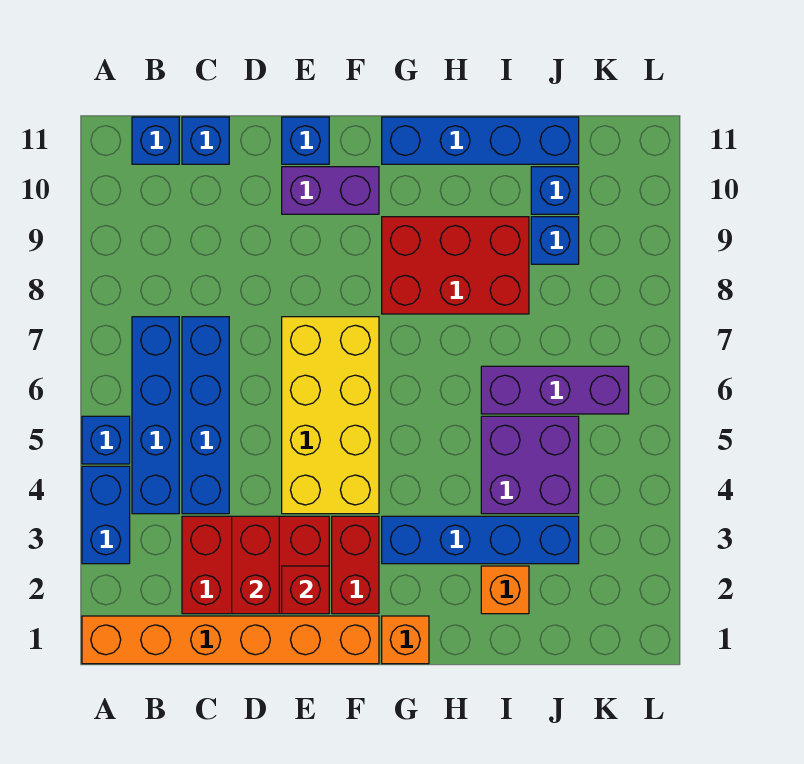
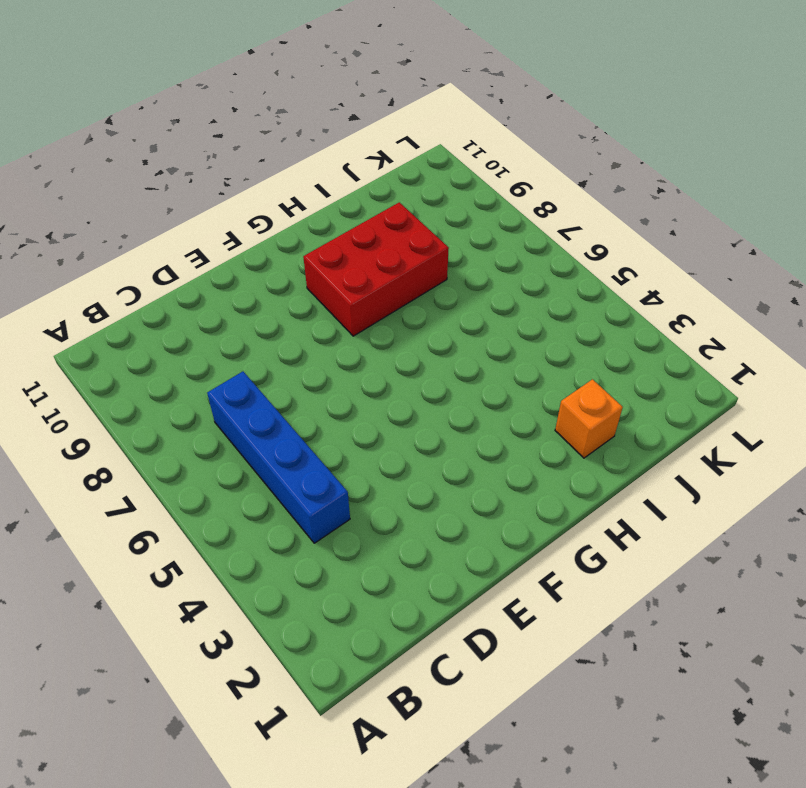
none -> orange brick A1:F1 level 1
none -> blue brick A3:A4 level 1
none -> blue brick A5 level 1

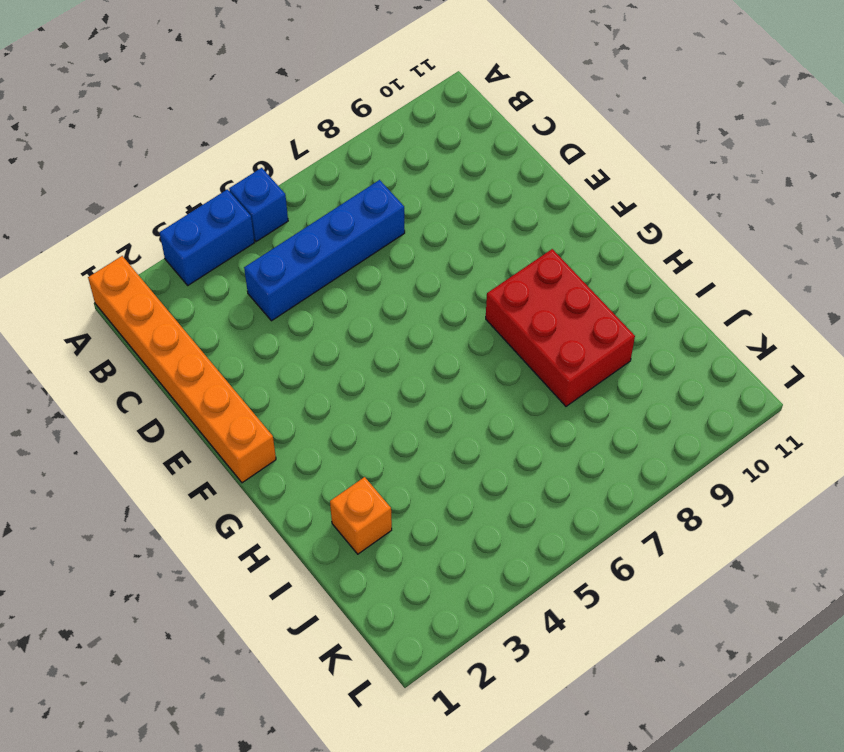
none -> blue brick B4:B7 level 1
none -> blue brick B11 level 1
none -> red brick C2:E3 level 1

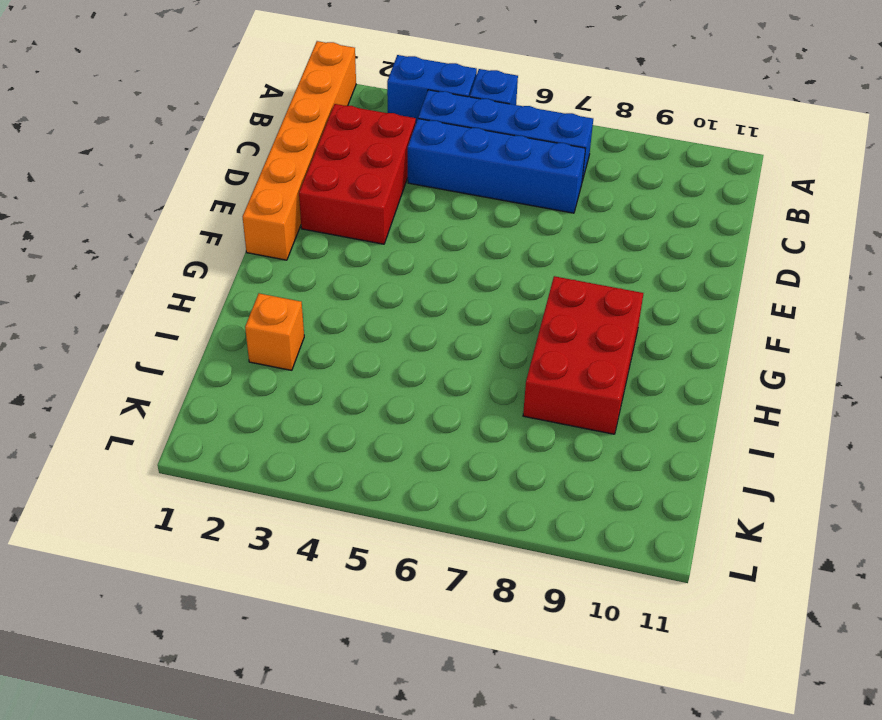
none -> blue brick B11 level 1
none -> blue brick C11 level 1
none -> yellow brick E4:F7 level 1

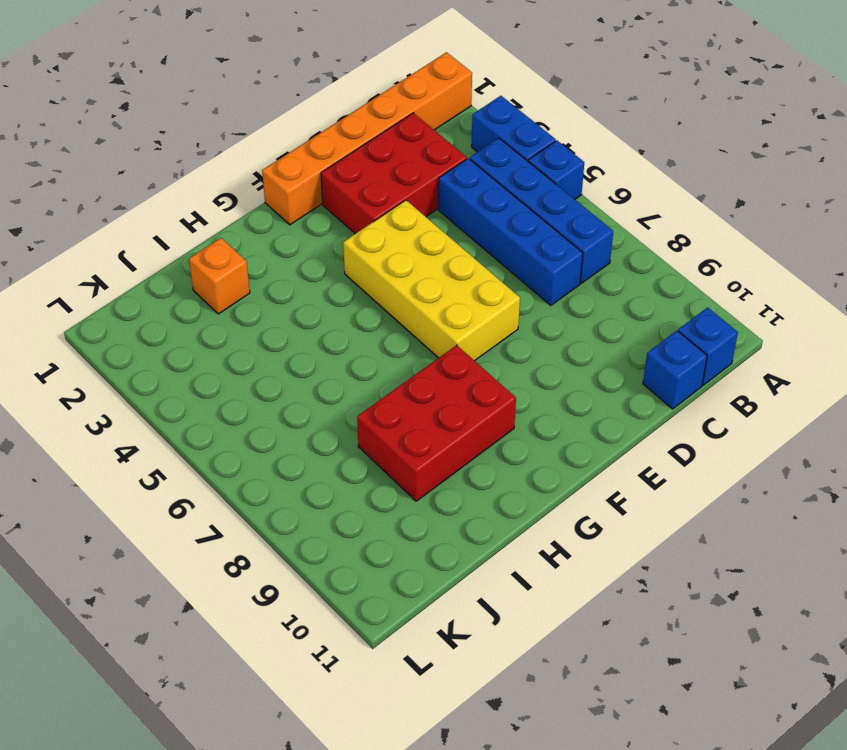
none -> purple brick E10:F10 level 1
none -> blue brick E11 level 1
none -> red brick F2:F3 level 1

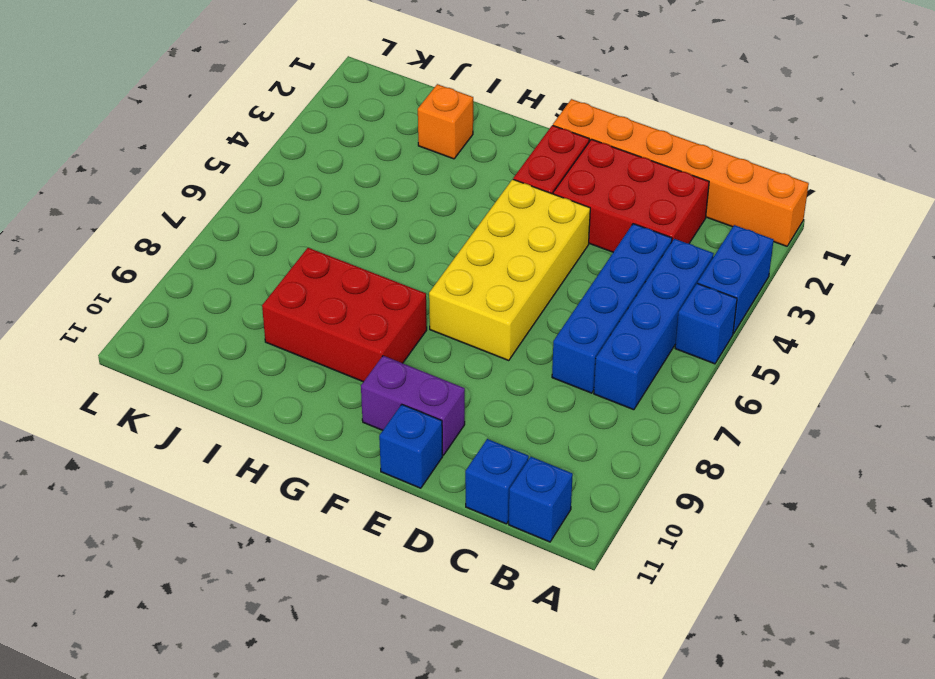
none -> orange brick G1 level 1
none -> blue brick G3:J3 level 1
none -> blue brick G11:J11 level 1

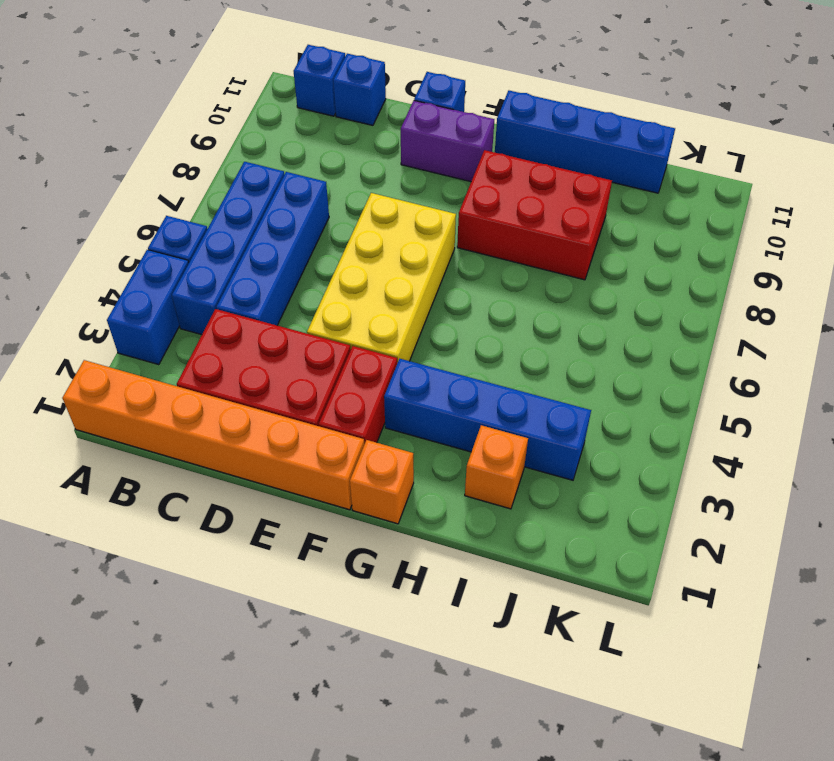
none -> purple brick I4:J5 level 1
none -> purple brick I6:K6 level 1
none -> blue brick J9 level 1

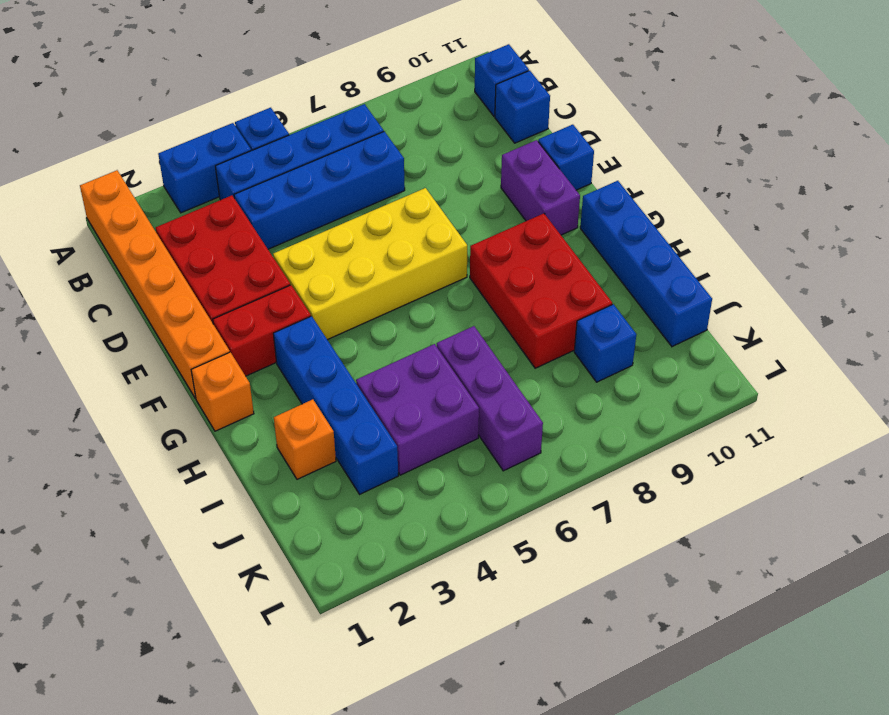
none -> blue brick J10 level 1
none -> red brick D2:D3 level 2
none -> red brick E2 level 2

